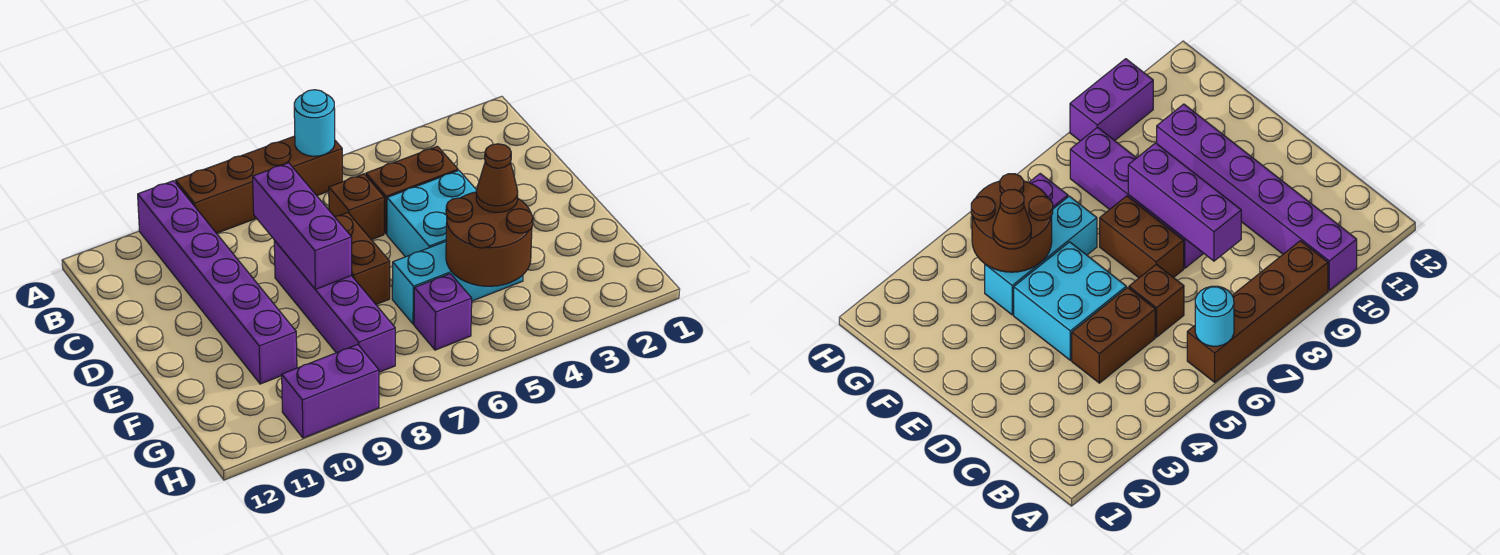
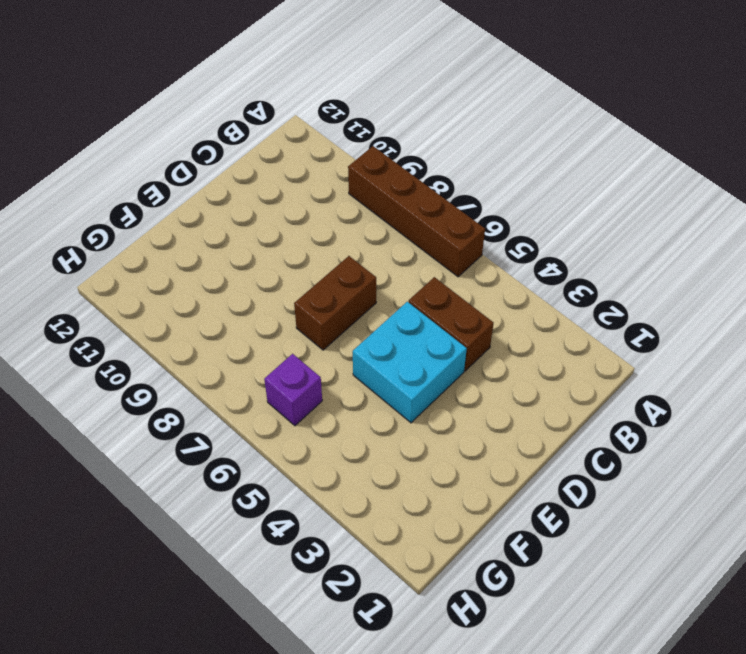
none -> purple brick A10:F10 level 1
none -> brown brick C6 level 1
none -> purple brick D8:G8 level 1

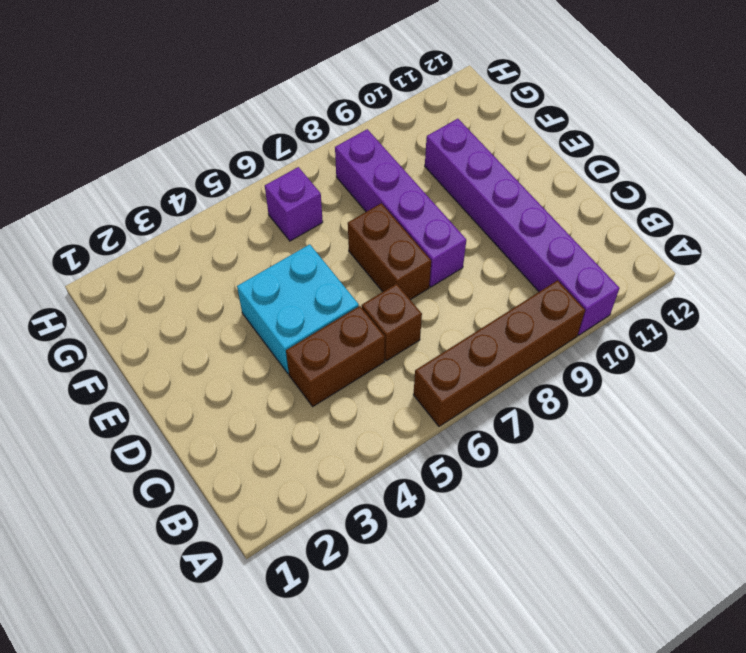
none -> cyan brick F4:F6 level 1
none -> purple brick H9:H10 level 1
none -> cyan round brick A6 level 2

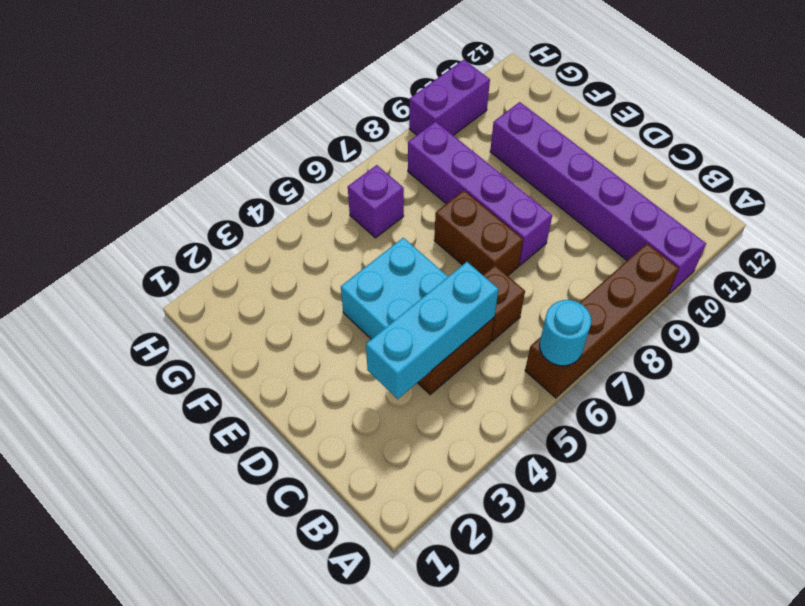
cyan brick C3:C5 level 2 -> cyan brick F4:F6 level 1
none -> purple brick C8:E8 level 2
none -> brown round brick F4:G5 level 2
none -> brown cone F4 level 3

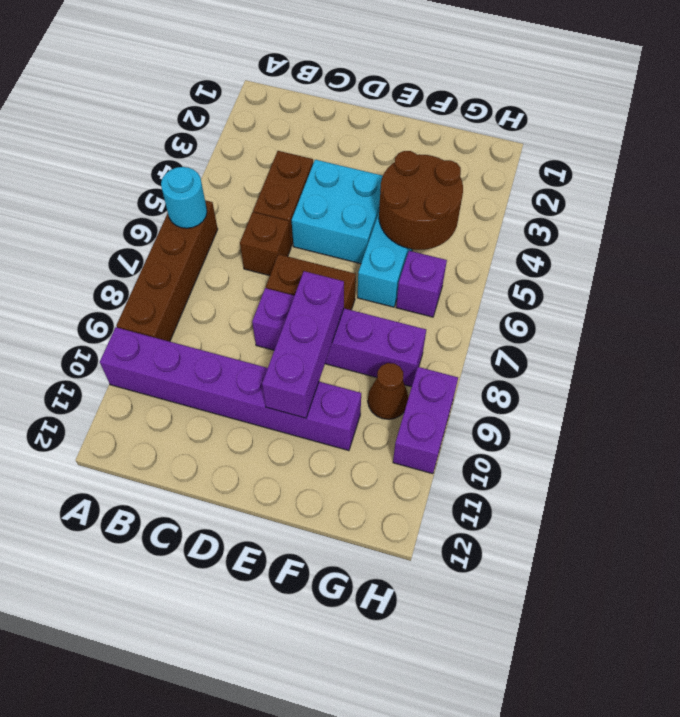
purple brick E8:E10 level 2 -> purple brick C8:E8 level 2
brown cone G9 level 1 -> brown cone F4 level 3

